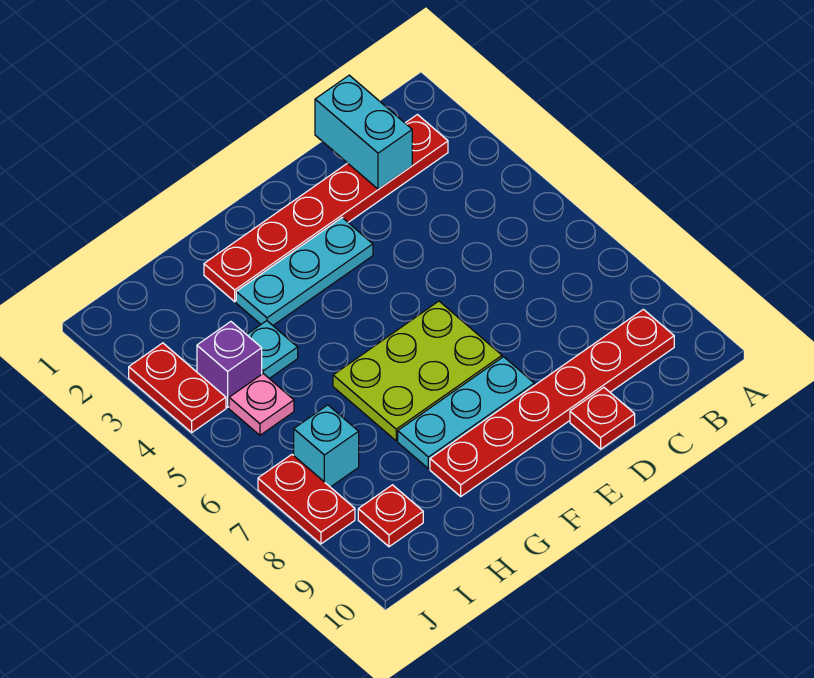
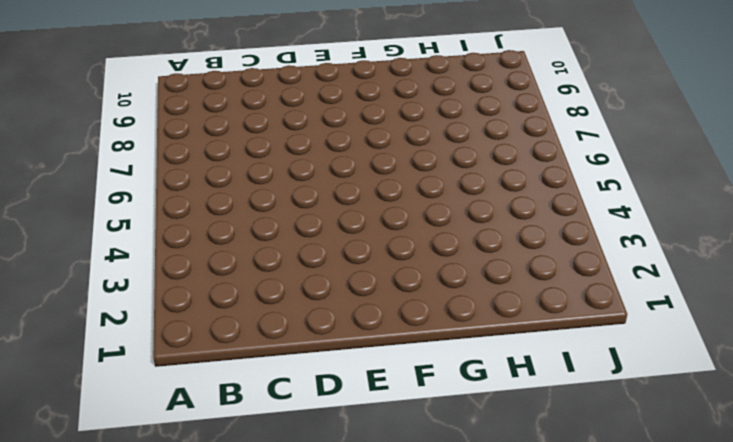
none -> red plate B2:G2 level 1
none -> red plate B9:G9 level 1
none -> red plate D10 level 1

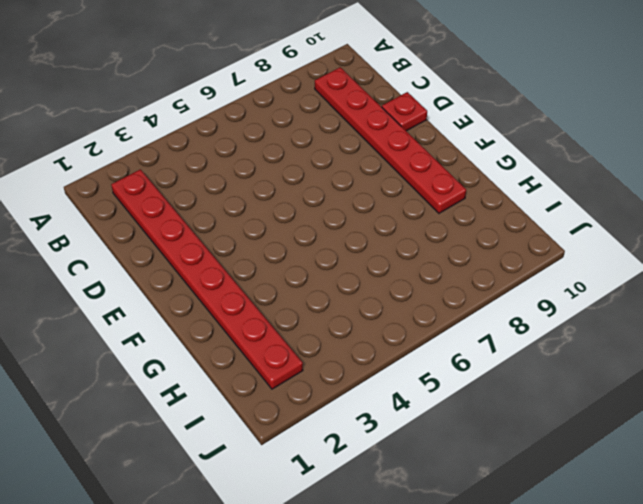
red plate B2:I2 level 1 -> red plate B2:G2 level 1
none -> cyan plate E3:G3 level 1
none -> lime plate E6:G7 level 1
none -> cyan plate E8:G8 level 1

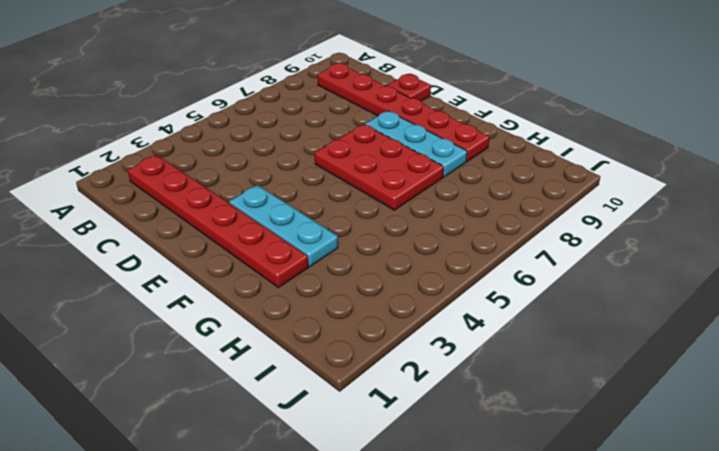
red plate E6:G7 level 1 -> lime plate E6:G7 level 1
none -> cyan plate H4 level 1
none -> purple brick I4 level 1
none -> pink plate I5 level 1

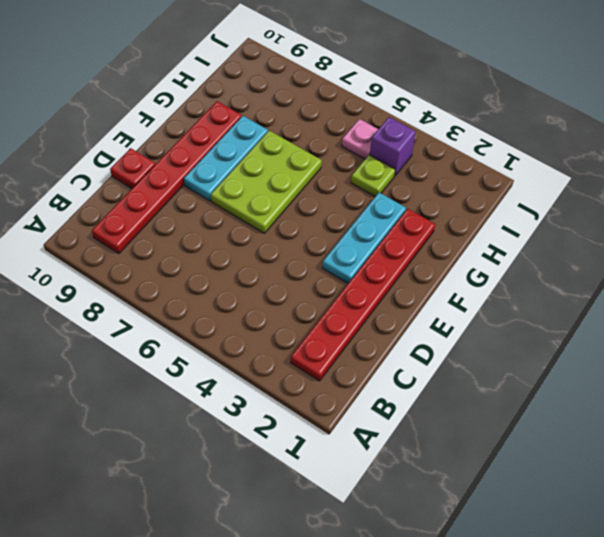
lime plate H4 level 1 -> cyan plate H4 level 1
none -> cyan brick I7 level 1
none -> red plate I9 level 1
none -> red plate J3:J4 level 1

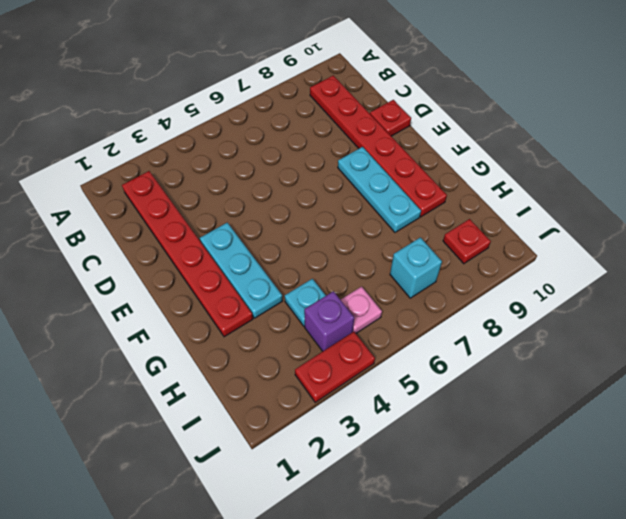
none -> lime plate E6:G7 level 1
none -> red plate J7:J8 level 1
none -> cyan brick C1:C2 level 2

